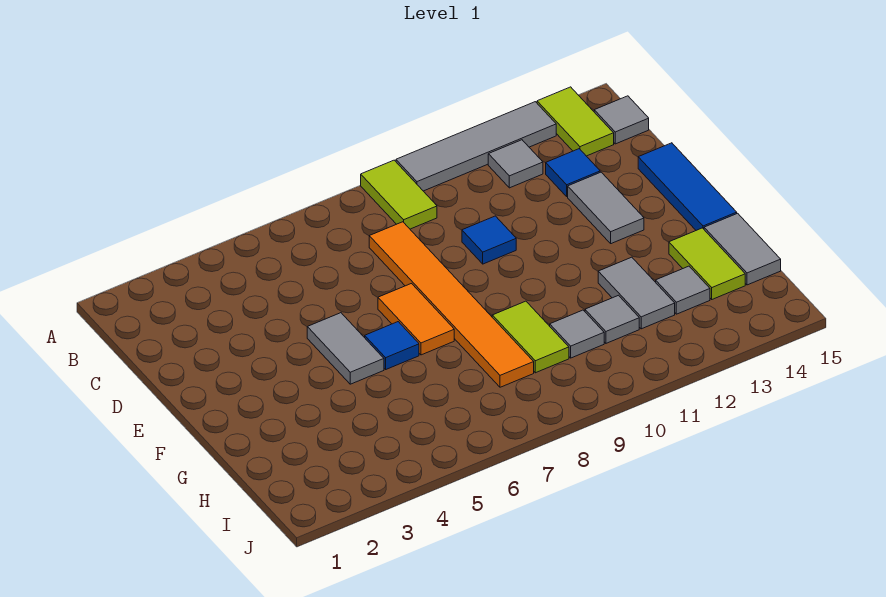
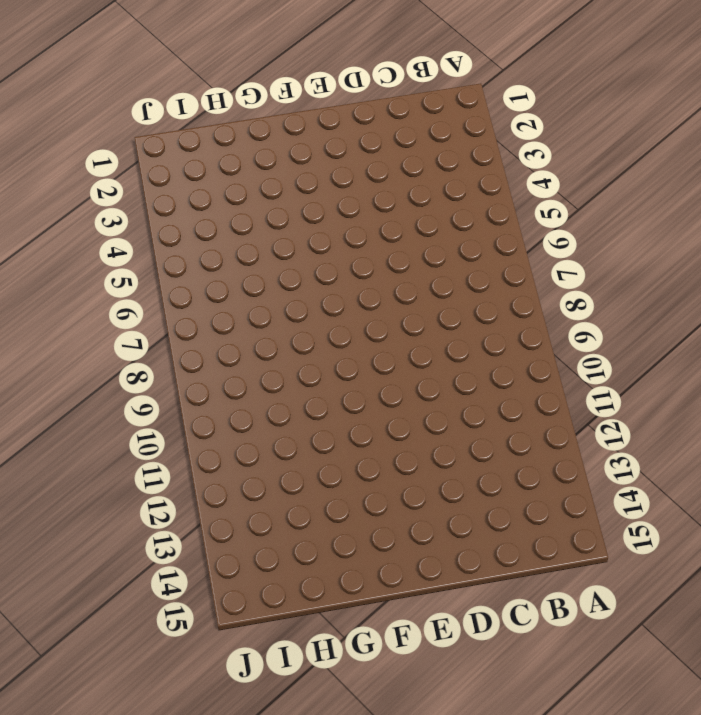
none -> lime tile A9:B9 level 1
none -> grey tile A10:A13 level 1
none -> lime tile A14:B14 level 1

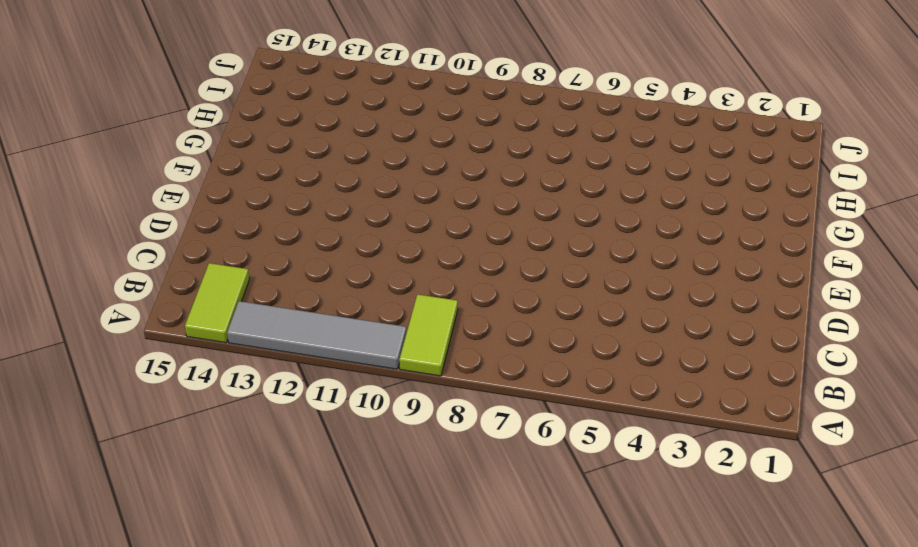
none -> grey tile B12 level 1
none -> grey tile B15 level 1
none -> orange tile C8:H8 level 1

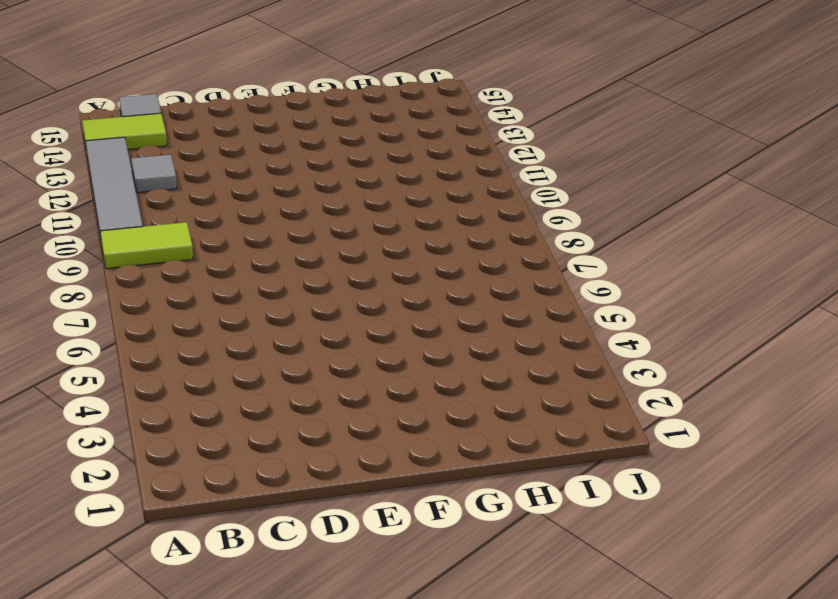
none -> orange tile C8:H8 level 1
none -> blue tile C13 level 1
none -> blue tile D10 level 1

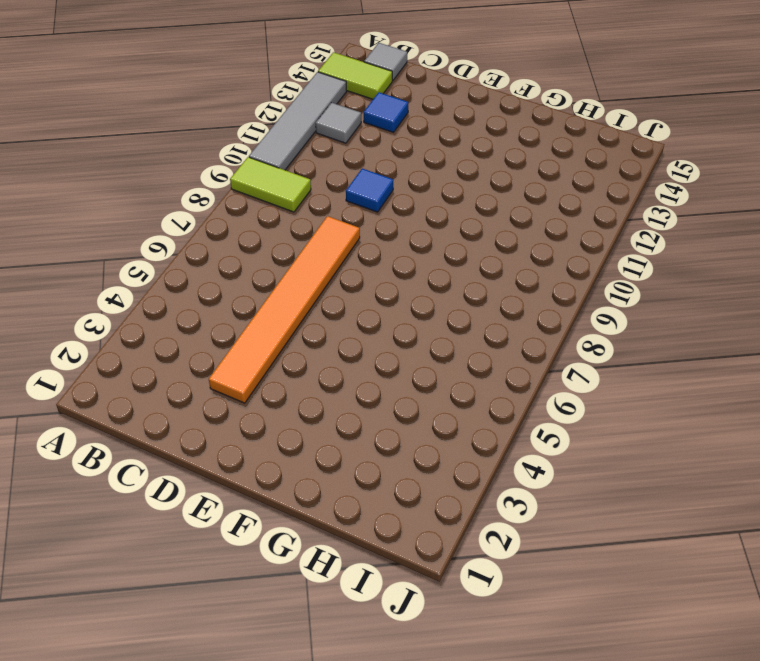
orange tile D3:D8 level 1 -> orange tile C8:H8 level 1
none -> grey tile D13:E13 level 1
none -> blue tile D15:F15 level 1
none -> grey tile E5:F5 level 1

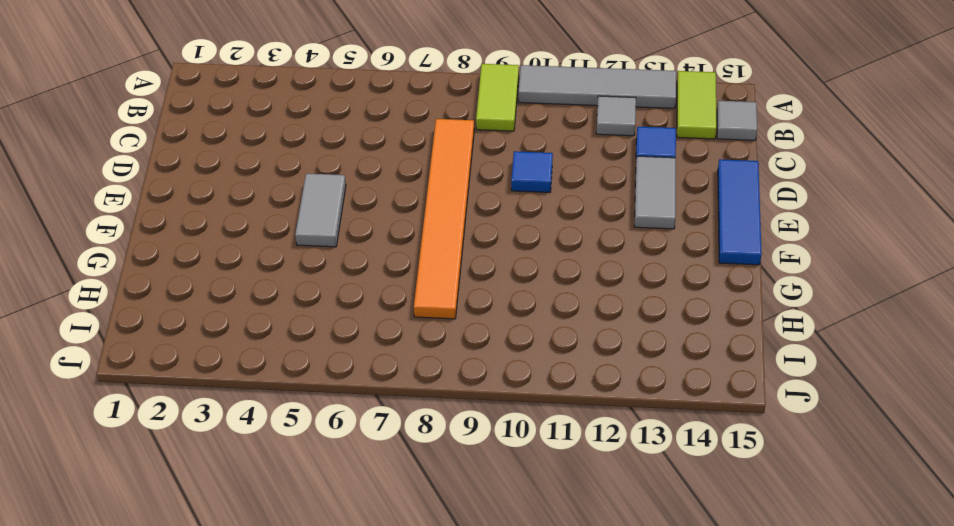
none -> orange tile E7:F7 level 1
none -> blue tile F6 level 1
none -> lime tile G9:H9 level 1

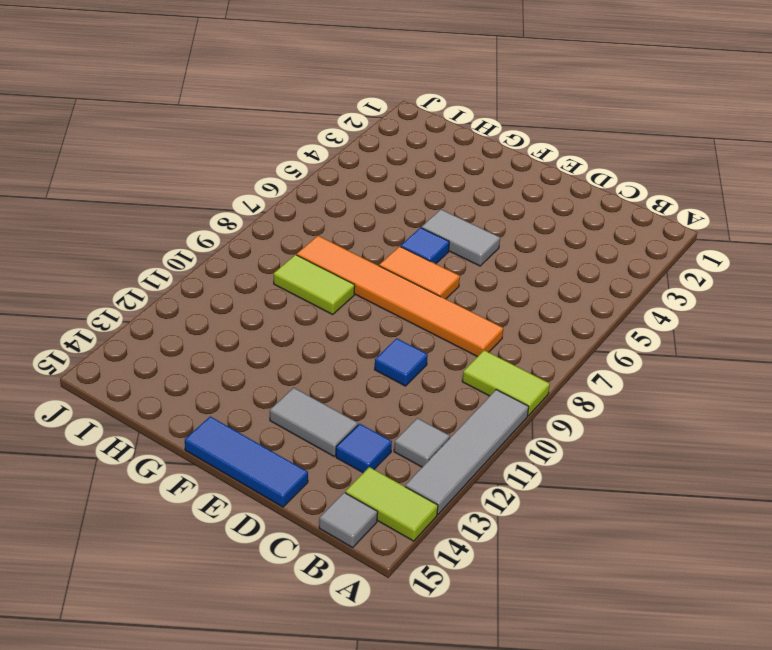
none -> grey tile G12:H12 level 1
none -> lime tile G14:H14 level 1
none -> grey tile G15:H15 level 1

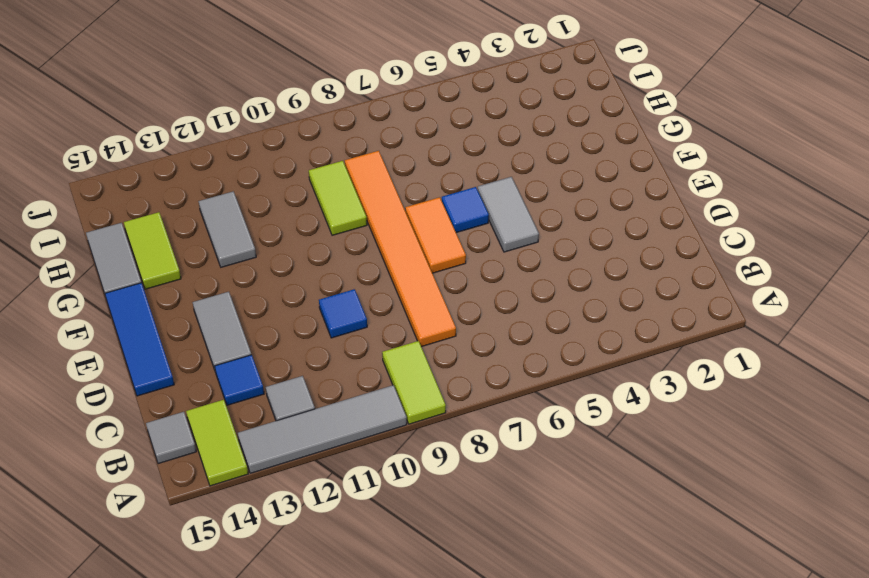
none -> grey tile H10 level 1
none -> grey tile H11 level 1
none -> grey tile H13 level 1

